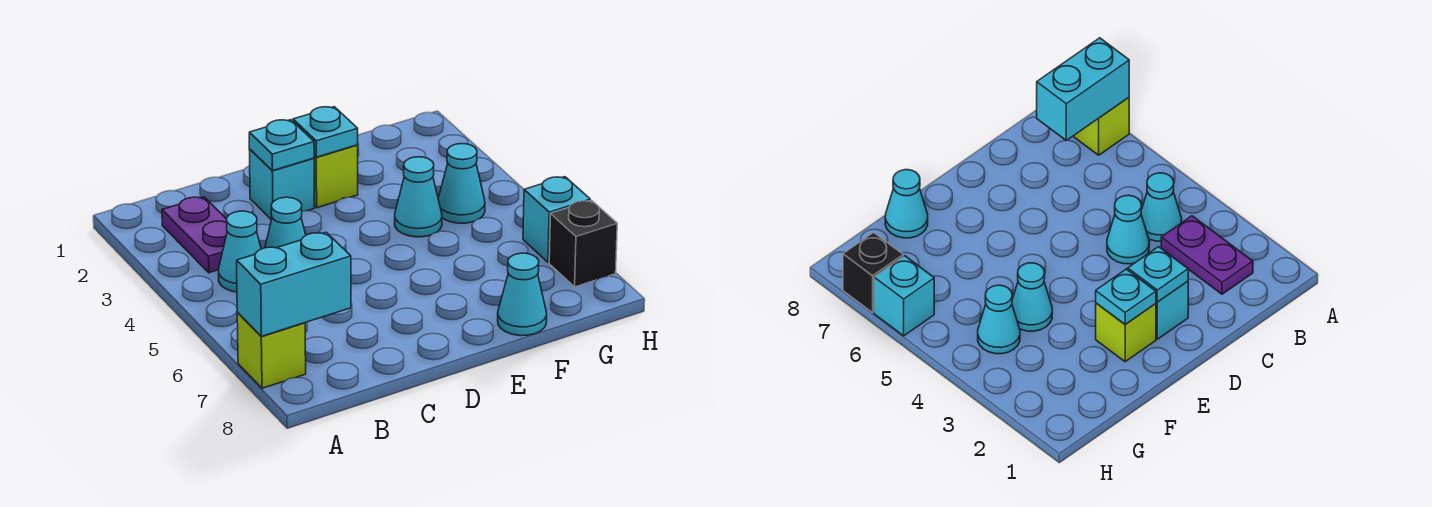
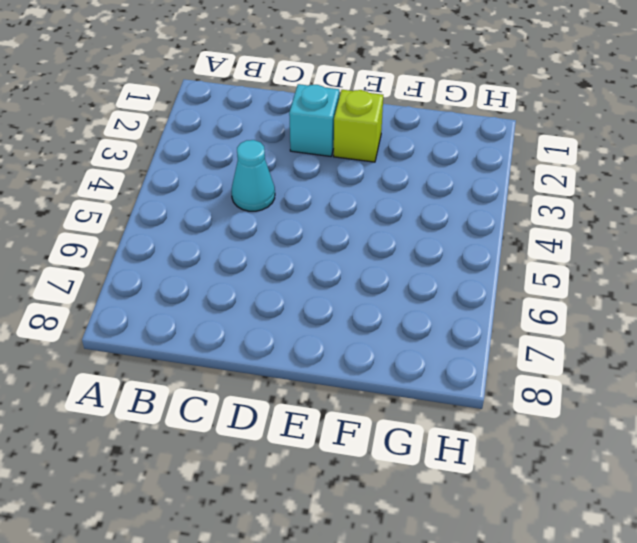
none -> lime brick A7 level 1
none -> purple plate B2:B3 level 1
none -> cyan cone B4 level 1

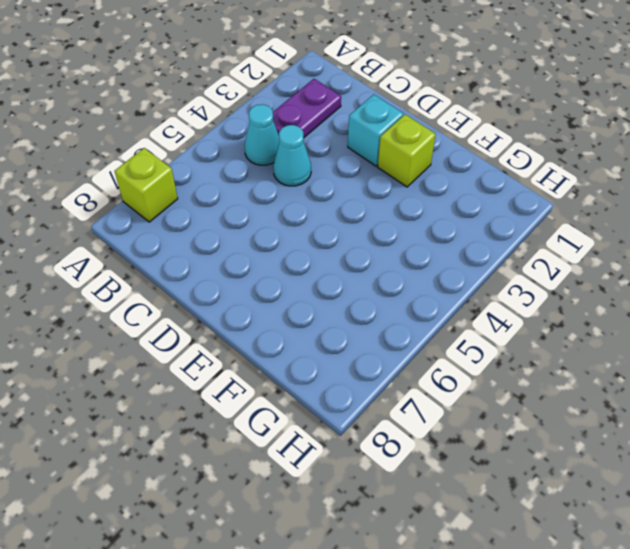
none -> cyan cone F4 level 1
none -> cyan cone F8 level 1
none -> cyan cone G4 level 1

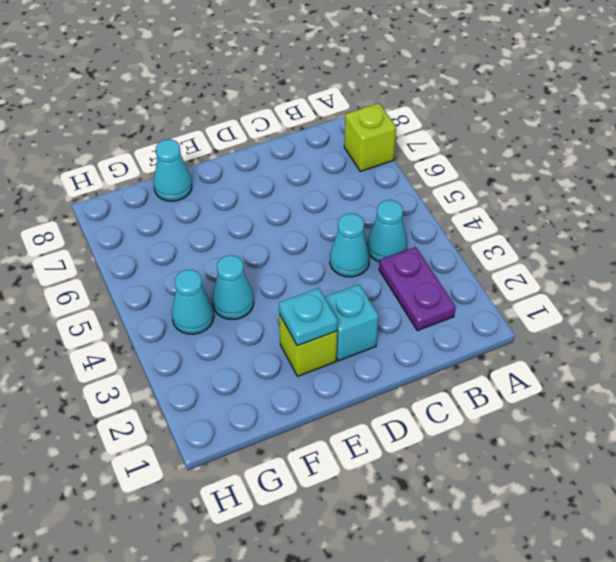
none -> cyan brick H6 level 1
none -> black brick H7 level 1
none -> cyan brick A7:B7 level 2

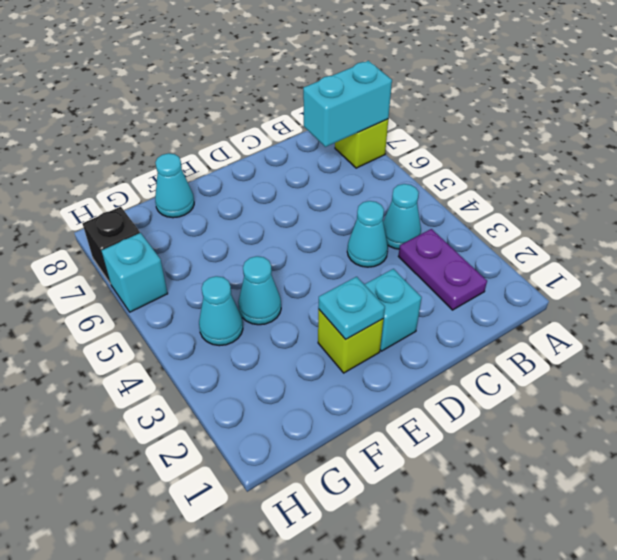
none -> cyan plate D2 level 2

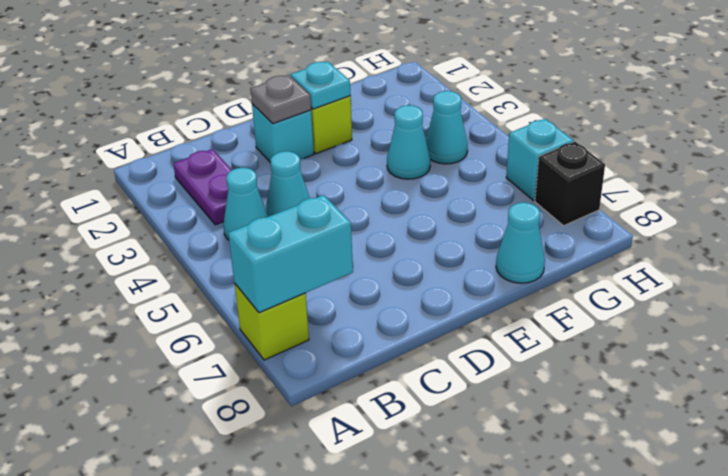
grey plate D2 level 2 -> cyan plate D2 level 2

